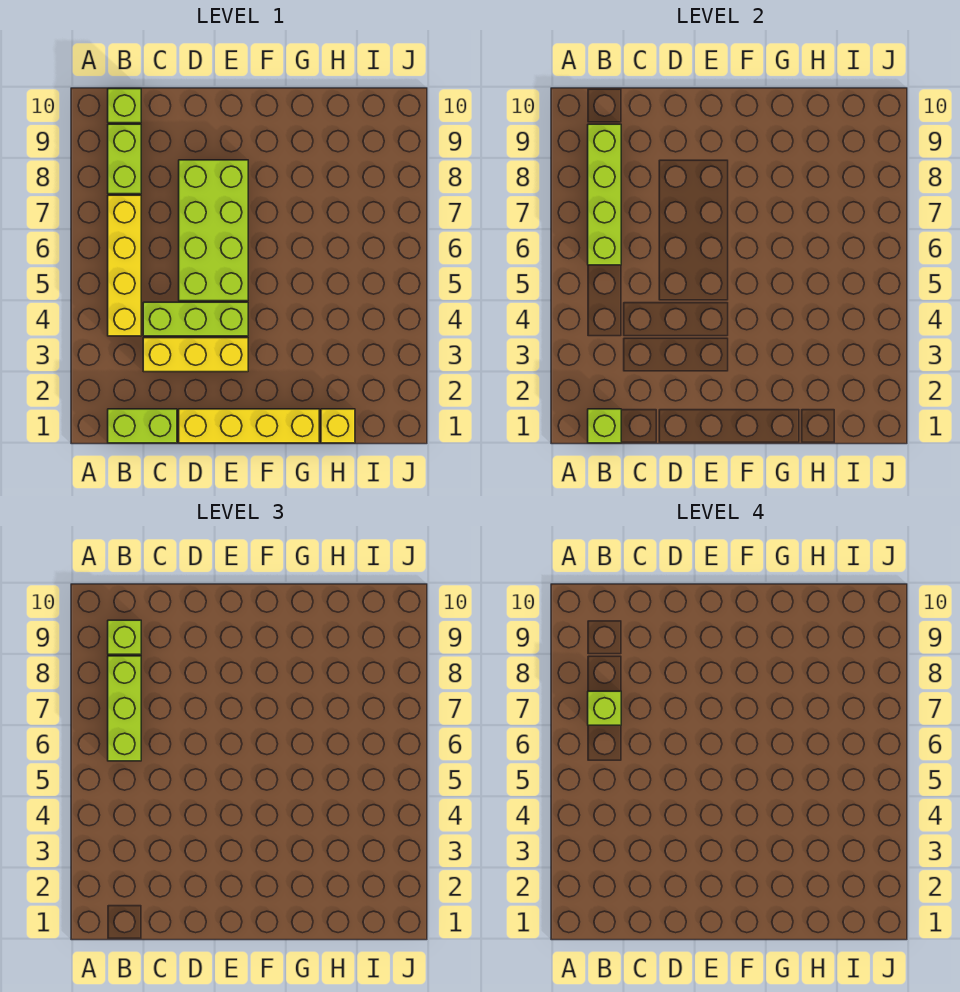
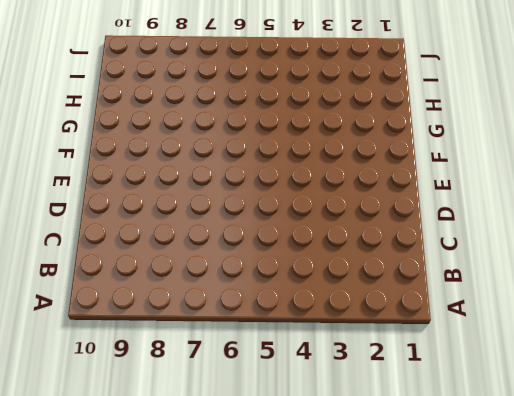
none -> lime brick B1:C1 level 1
none -> yellow brick B4:B7 level 1
none -> lime brick B8:B9 level 1

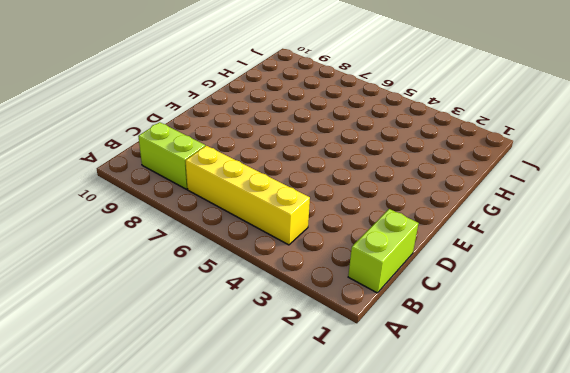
none -> lime brick B10 level 1
none -> yellow brick C3:E3 level 1
none -> lime brick C4:E4 level 1

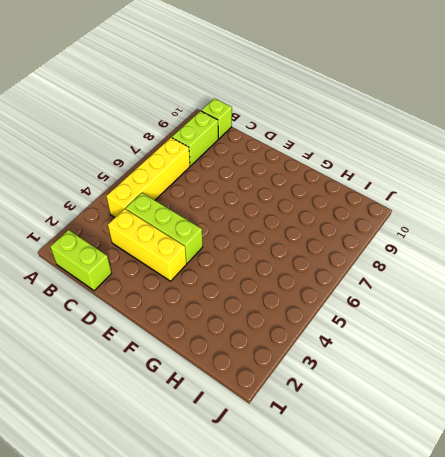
none -> yellow brick D1:G1 level 1
none -> lime brick D5:E8 level 1
none -> yellow brick H1 level 1

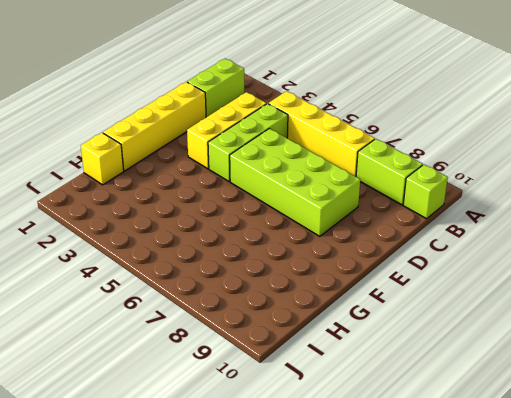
none -> lime brick B1 level 2
none -> lime brick B6:B9 level 2
none -> lime brick B6:B8 level 3

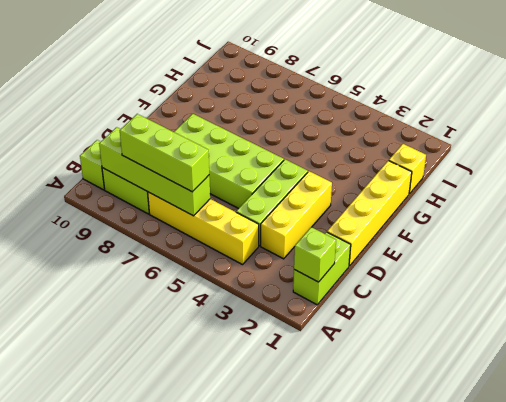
none -> lime brick B9 level 3
none -> lime brick B7 level 4

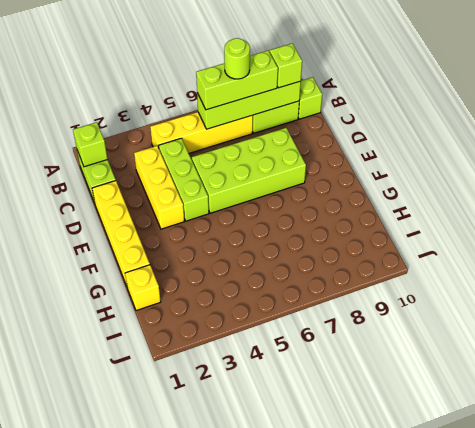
lime round brick B7 level 4 -> lime brick B7 level 4

